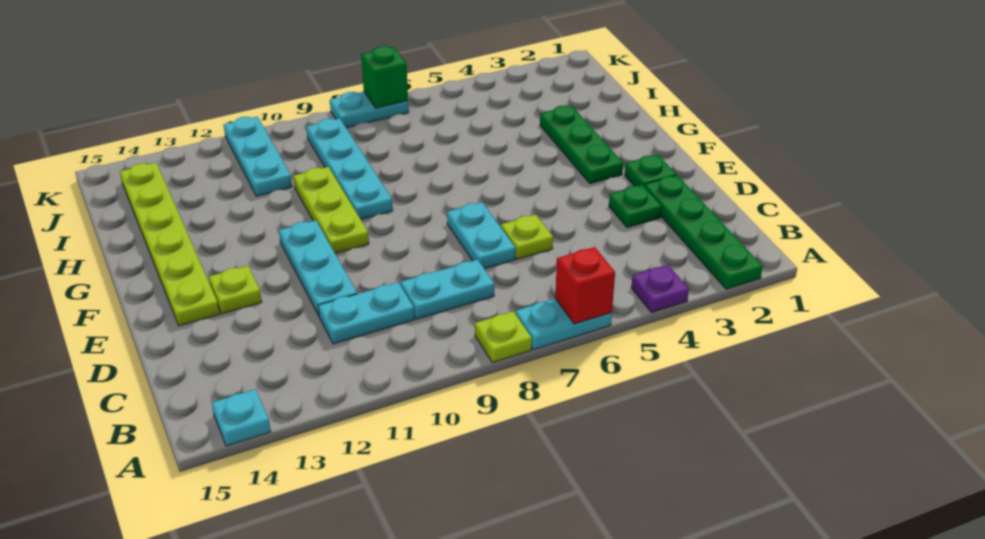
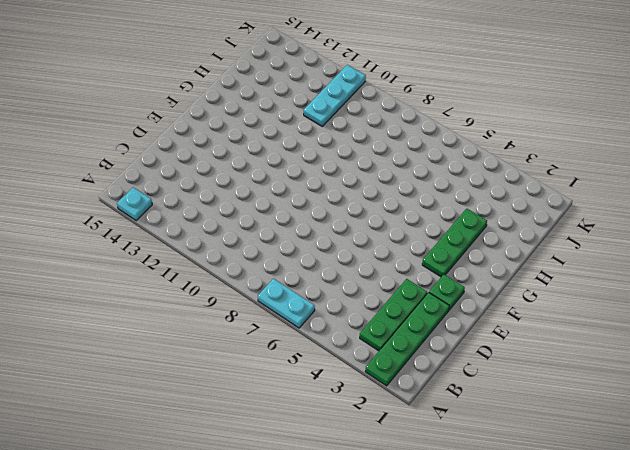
green plate B3:D3 level 1 -> green plate D3 level 1
none -> purple plate A4 level 1
none -> lime plate A8 level 1
none -> cyan plate C8:C9 level 1

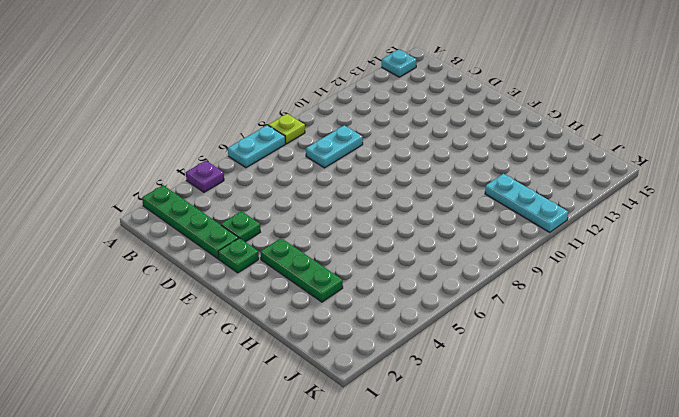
none -> cyan plate C10:C11 level 1
none -> lime plate D6 level 1
none -> cyan plate D7:E7 level 1

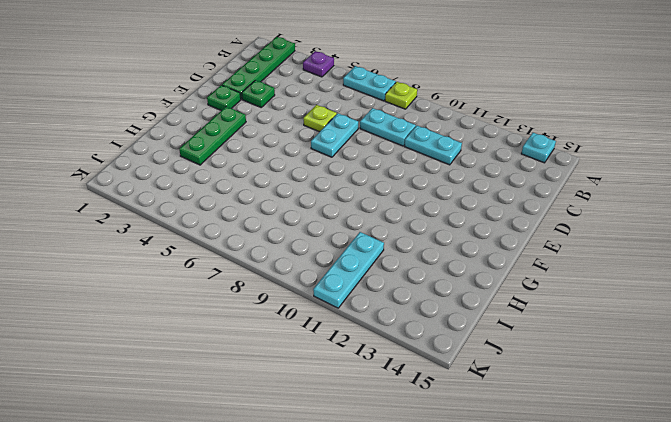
none -> cyan plate D11:F11 level 1
none -> lime plate E13 level 1
none -> lime plate E14:J14 level 1

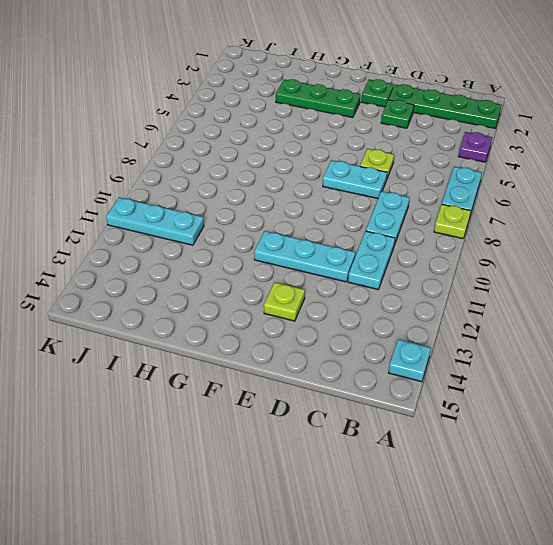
none -> lime plate E14:J14 level 1
none -> lime plate F10:H10 level 1
none -> cyan plate G9:J9 level 1

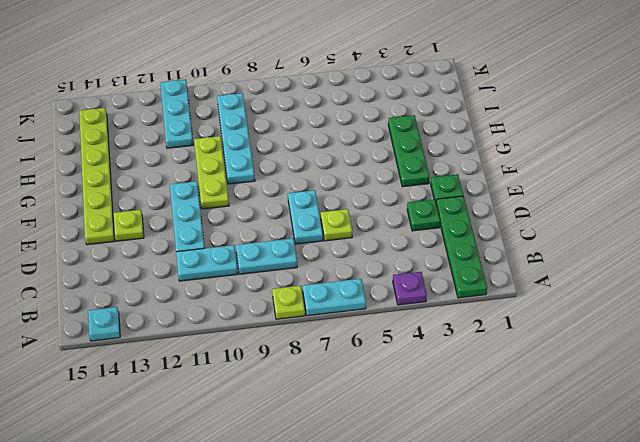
none -> cyan plate K7:K8 level 1
none -> red brick A6 level 2
none -> green brick K7 level 2

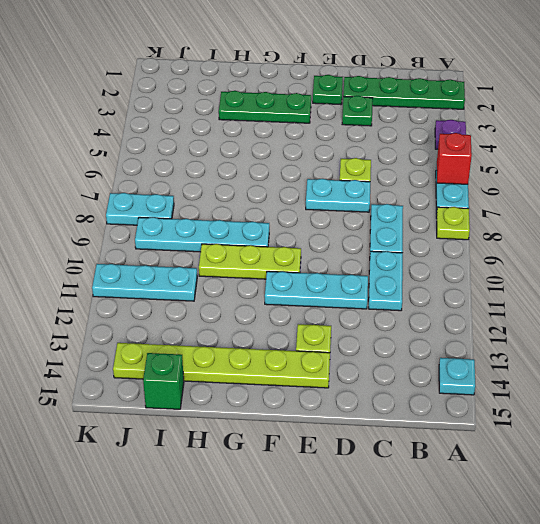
green brick I15 level 1 -> green brick K7 level 2
cyan plate J8:K8 level 1 -> cyan plate K7:K8 level 1

